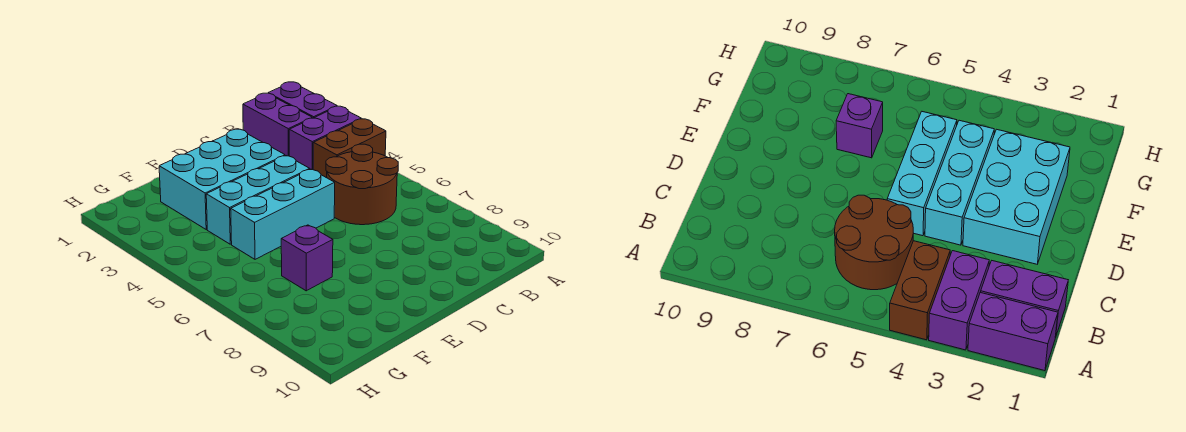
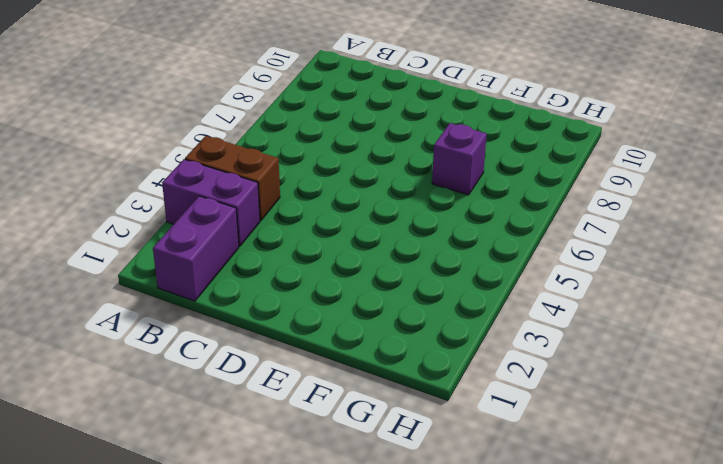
none -> purple brick A1:A2 level 1
none -> brown round brick B5:C6 level 1

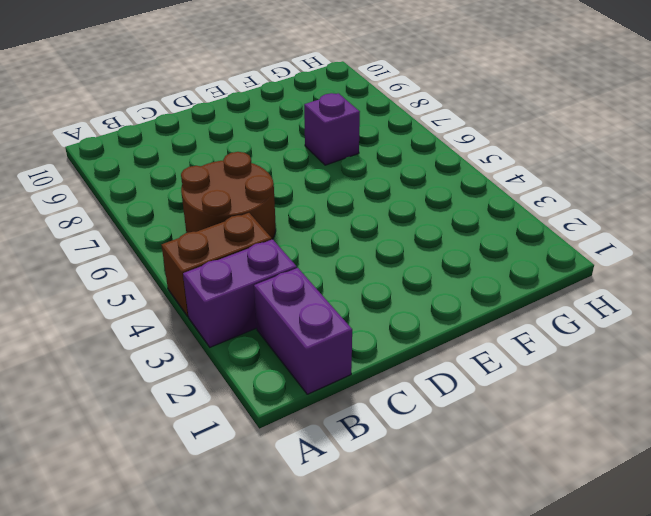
none -> purple brick A1:A2 level 1
none -> cyan brick D2:F3 level 1

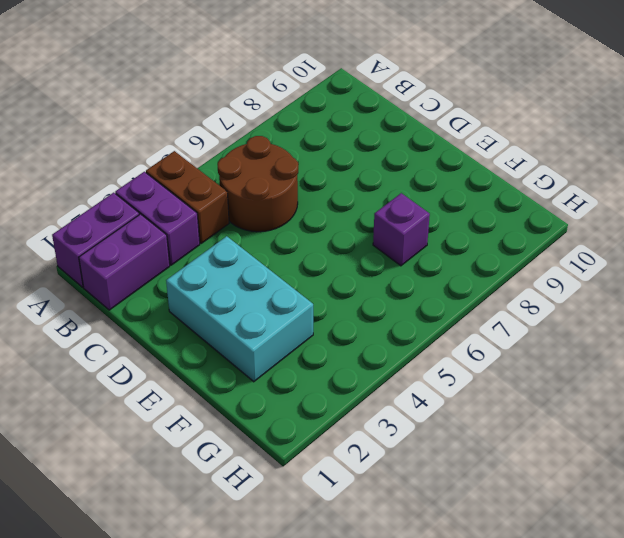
none -> cyan brick D4:F4 level 1
none -> cyan brick D5:F5 level 1

